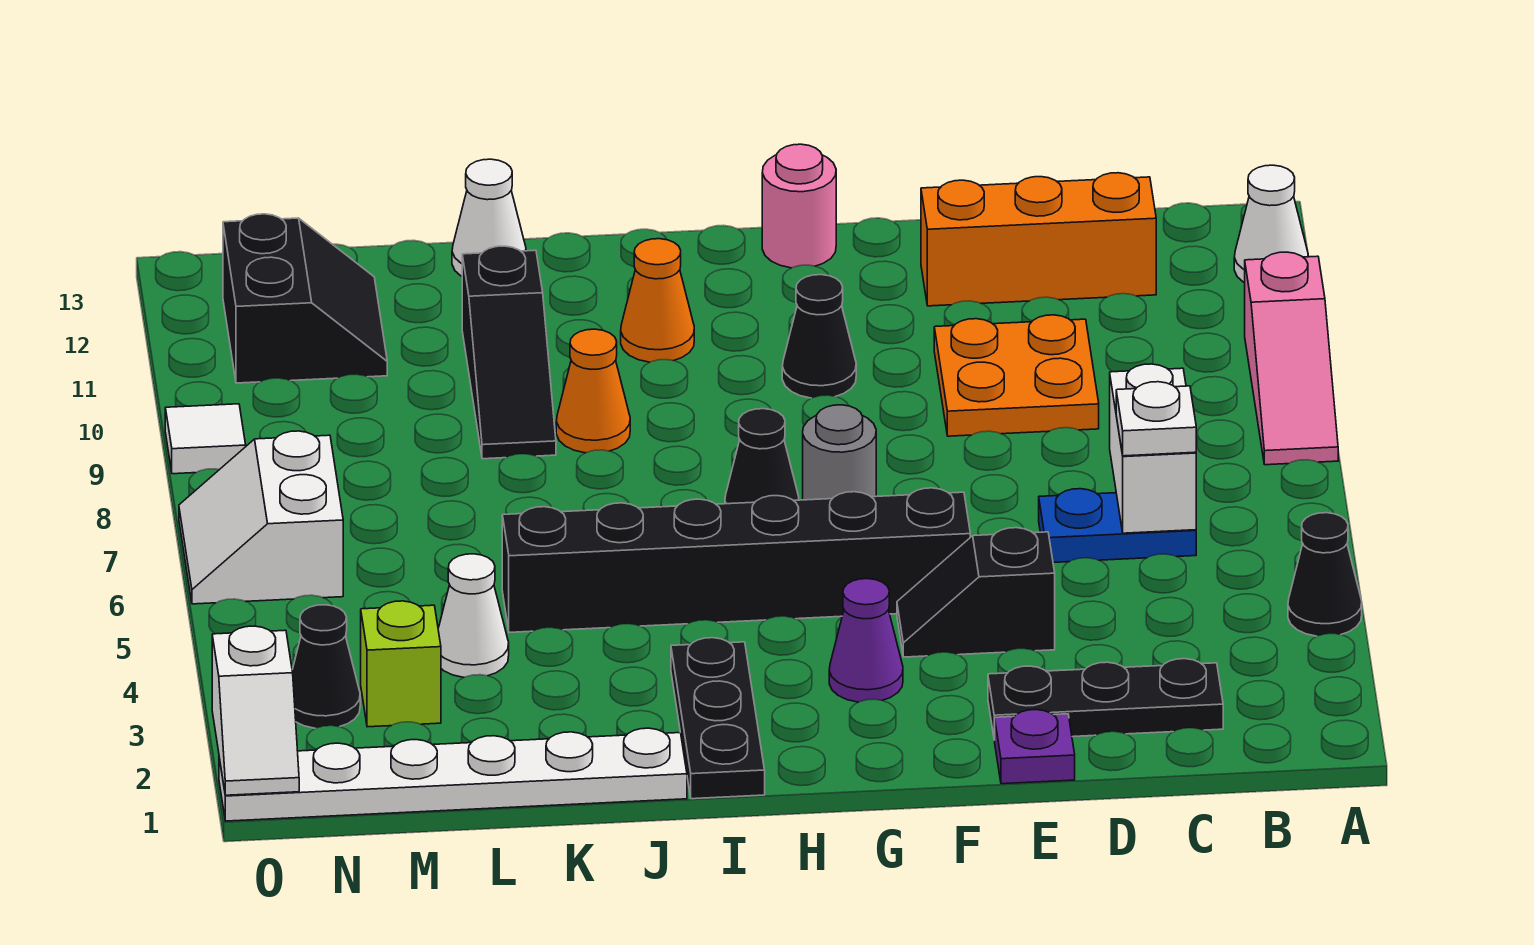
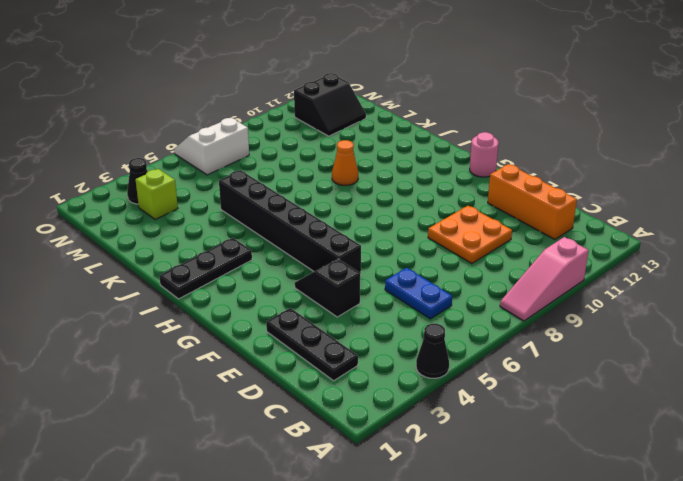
none -> white cone A12 level 1
none -> purple plate E1 level 1
none -> purple cone G3 level 1
none -> grey round brick G7 level 1

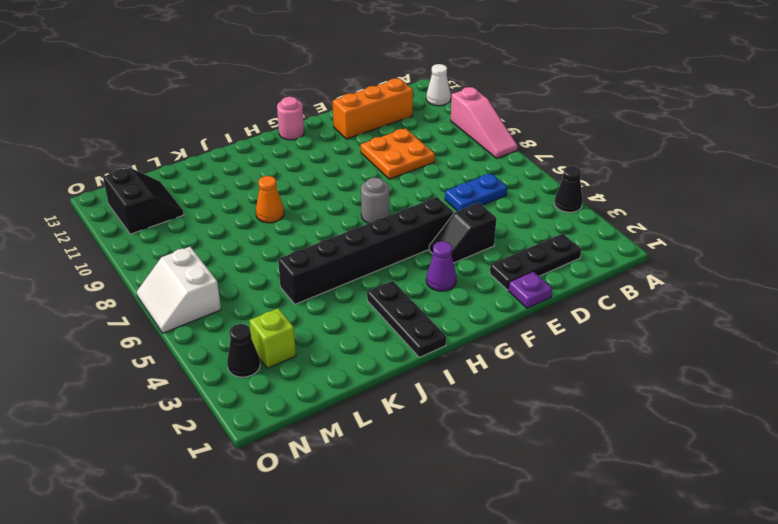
none -> black cone G10 level 1
none -> black cone H7 level 1
none -> orange cone I11 level 1
none -> white plate J1:O1 level 1

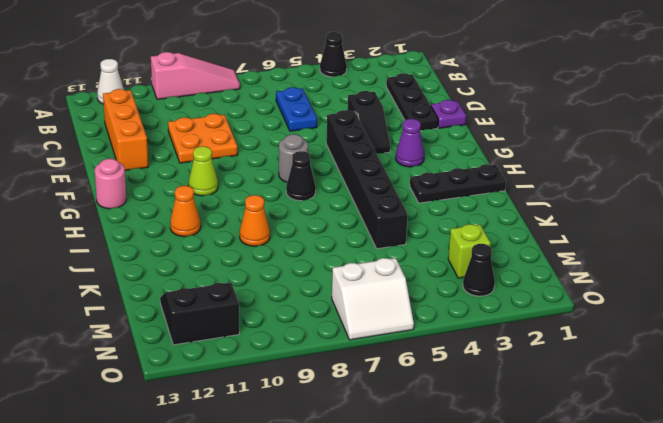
lime cone G10 level 1 -> black cone G10 level 1
none -> white plate J1:O1 level 1
none -> black slope K9:K11 level 1 top 11
none -> white cone K13 level 1
none -> white cone L4 level 1

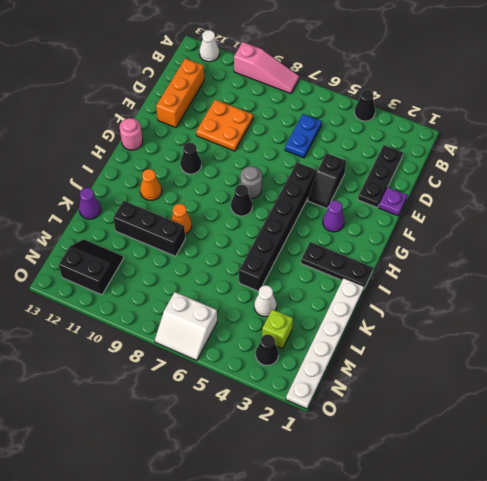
black brick K9:K11 level 1 -> black slope K9:K11 level 1 top 11
purple cone K13 level 1 -> white cone K13 level 1
none -> white tile O9 level 1
none -> white brick C6:C7 level 2
none -> white slope O1:O2 level 2 top 2
none -> white plate C6 level 3

